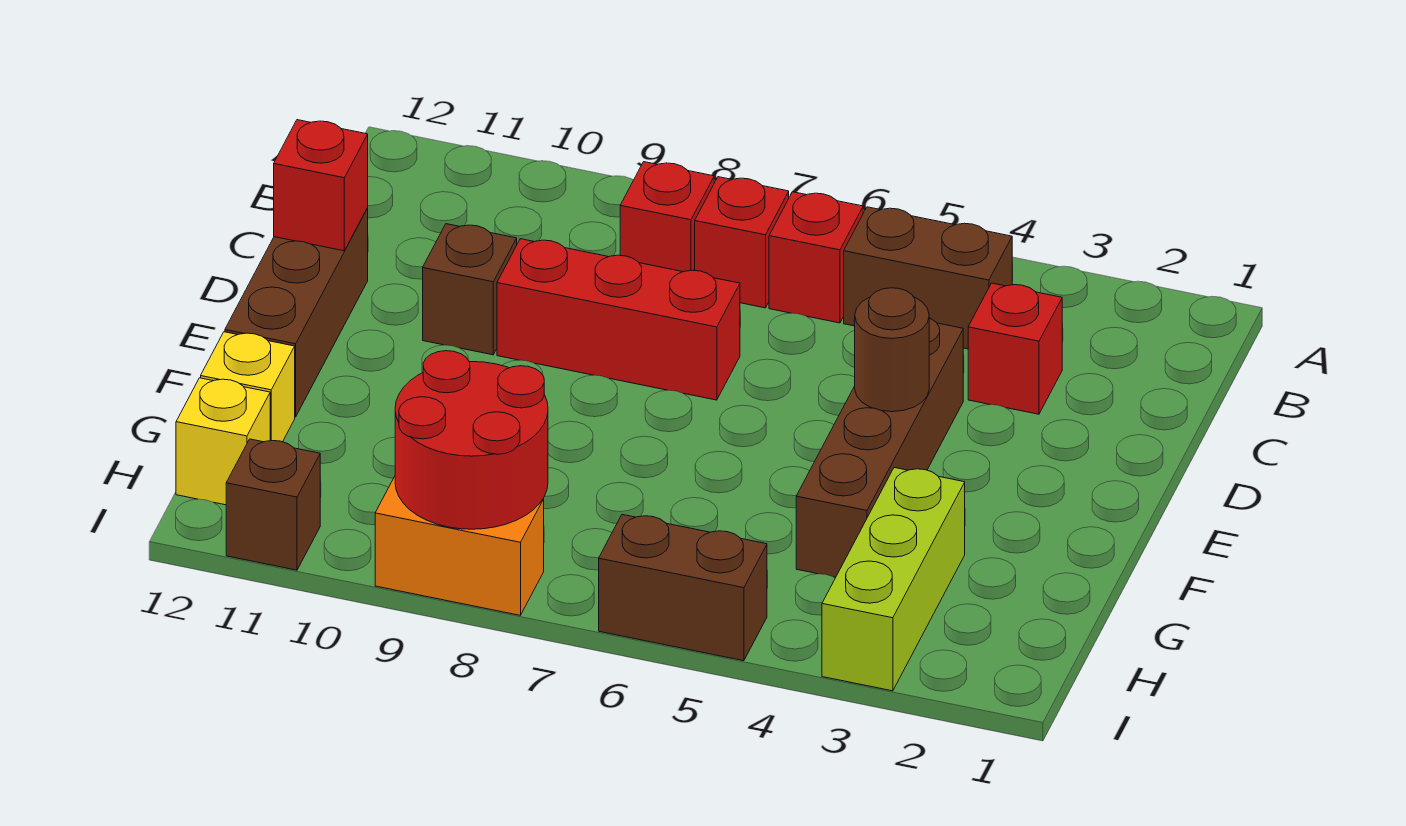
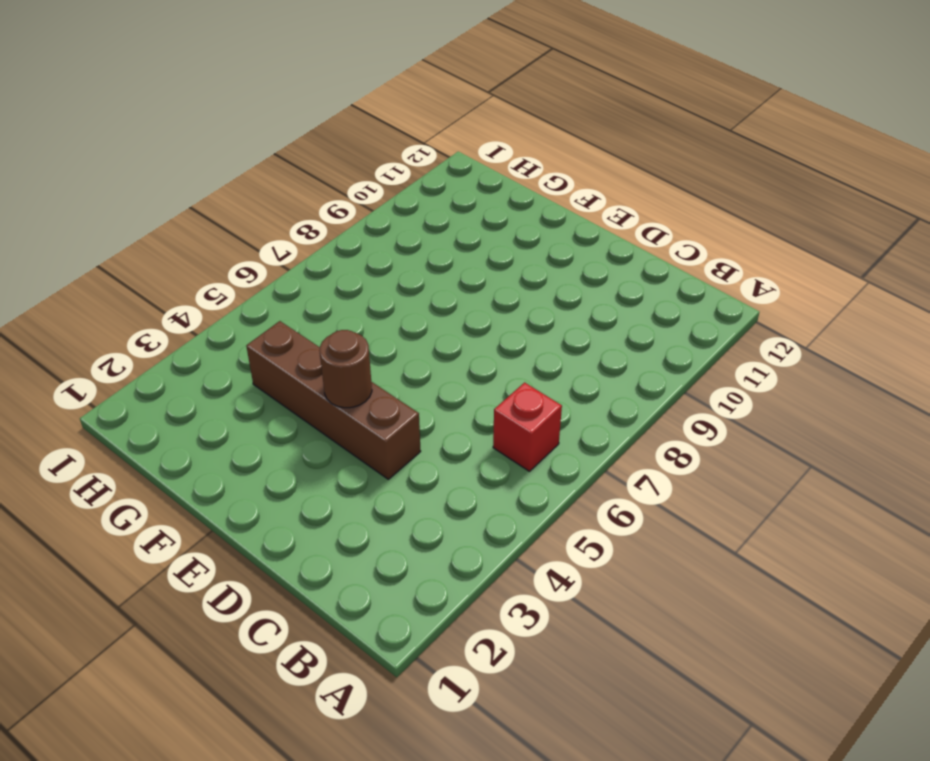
none -> brown brick B4:B5 level 1
none -> red brick B7 level 1
none -> red brick B8 level 1

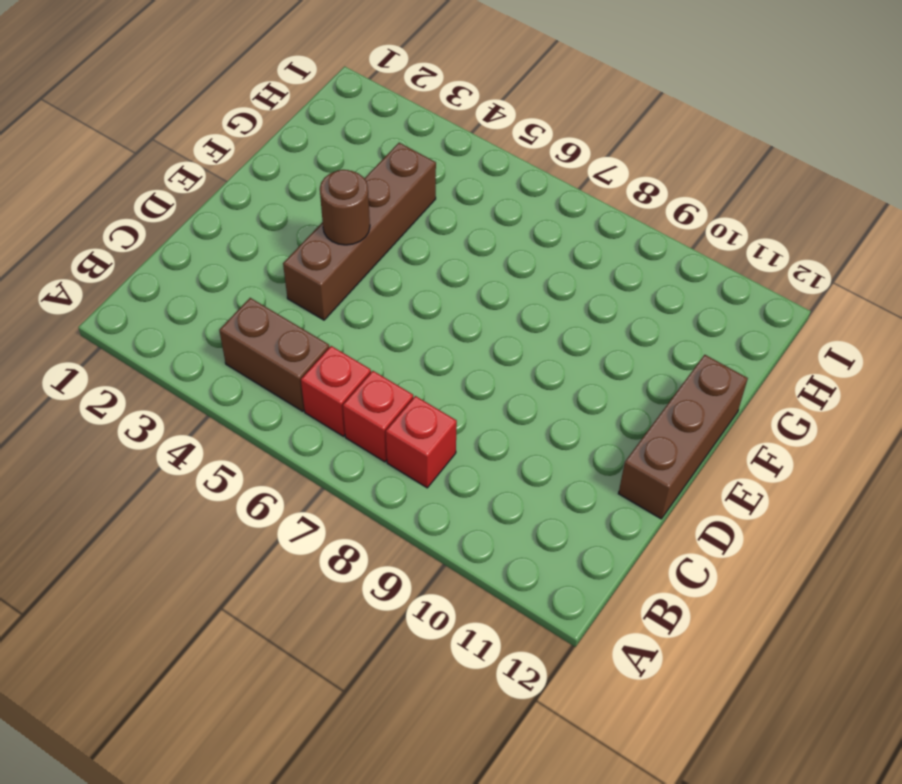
none -> red brick C3 level 1
none -> red brick D7:D9 level 1
none -> brown brick D10 level 1

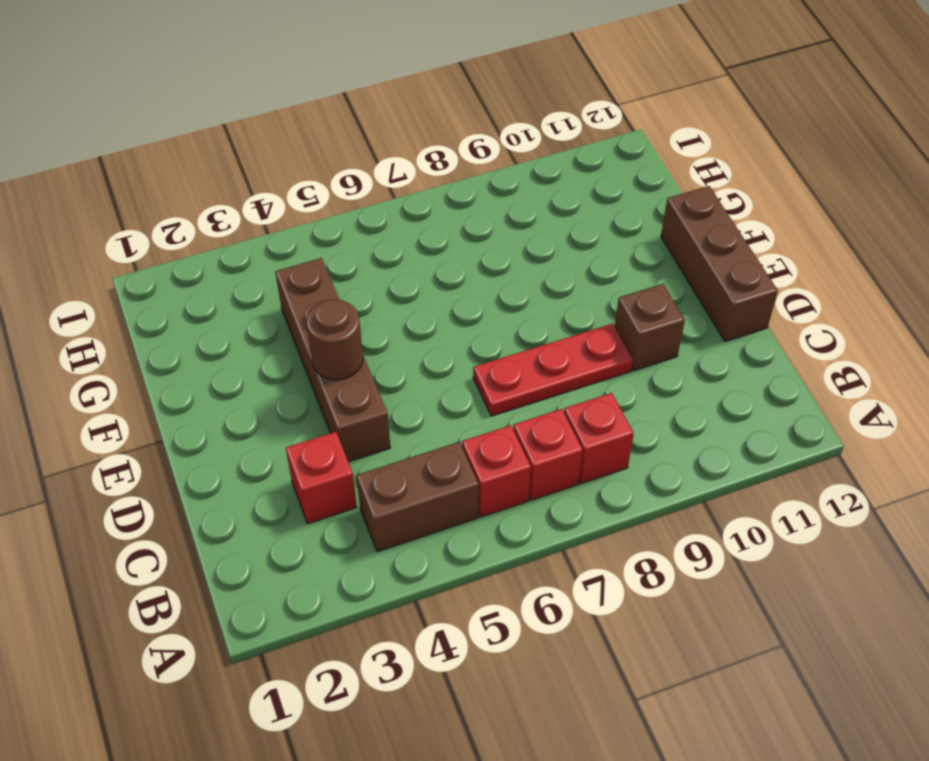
red plate D7:D9 level 1 -> red brick D7:D9 level 1
none -> lime brick G3:I3 level 1
none -> yellow brick G12 level 1
none -> yellow brick H12 level 1

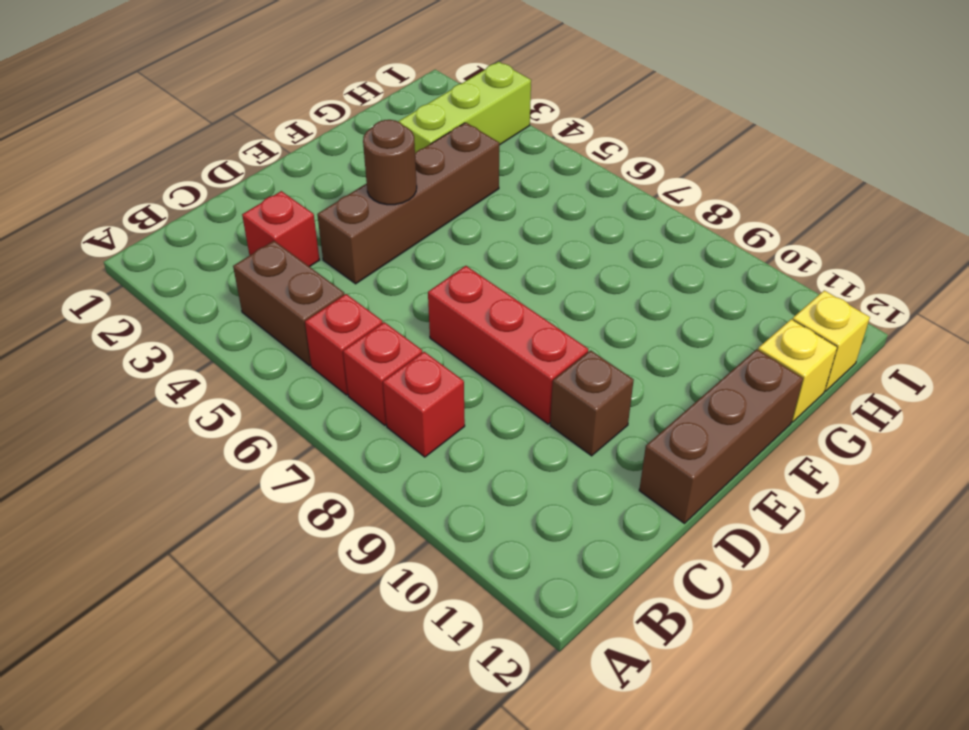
none -> brown brick I5:I6 level 1
none -> orange brick I8:I9 level 1
none -> brown brick I11 level 1

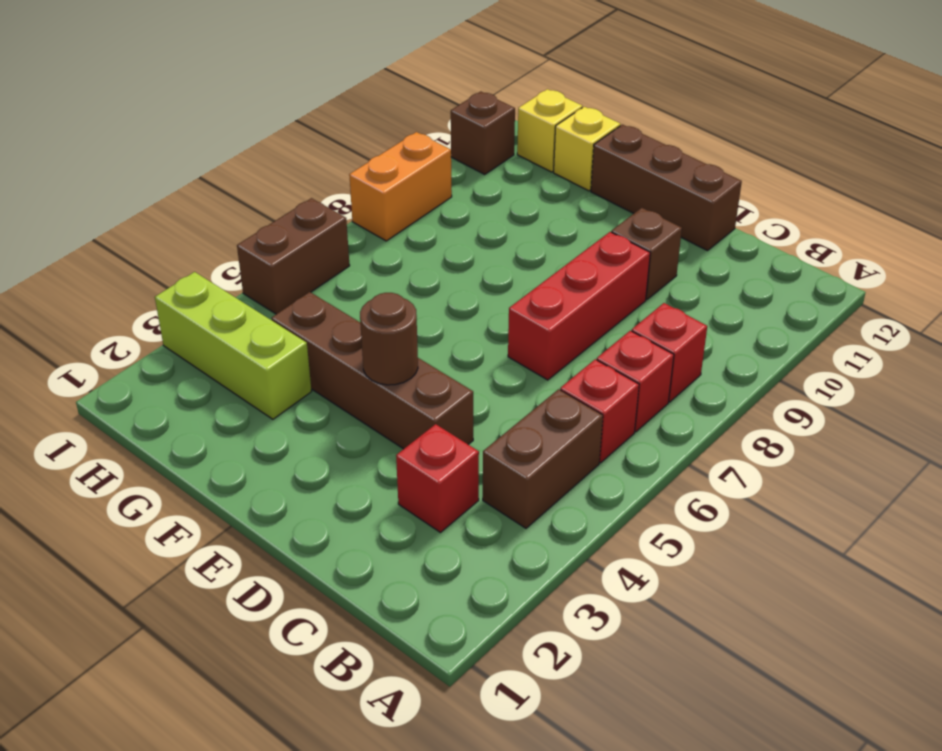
none -> red brick D12 level 2
none -> red round brick H8:I9 level 2

